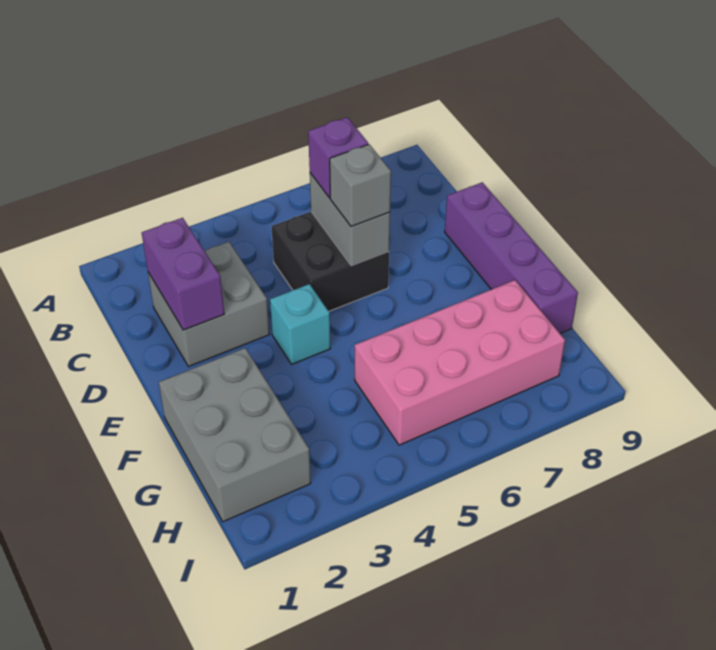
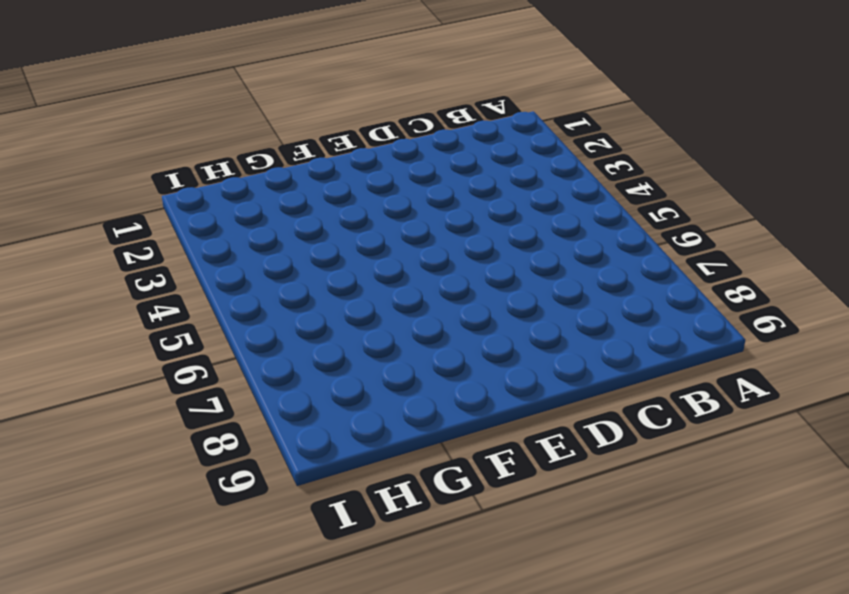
none -> grey brick C2:D3 level 1
none -> black brick C5:D6 level 1

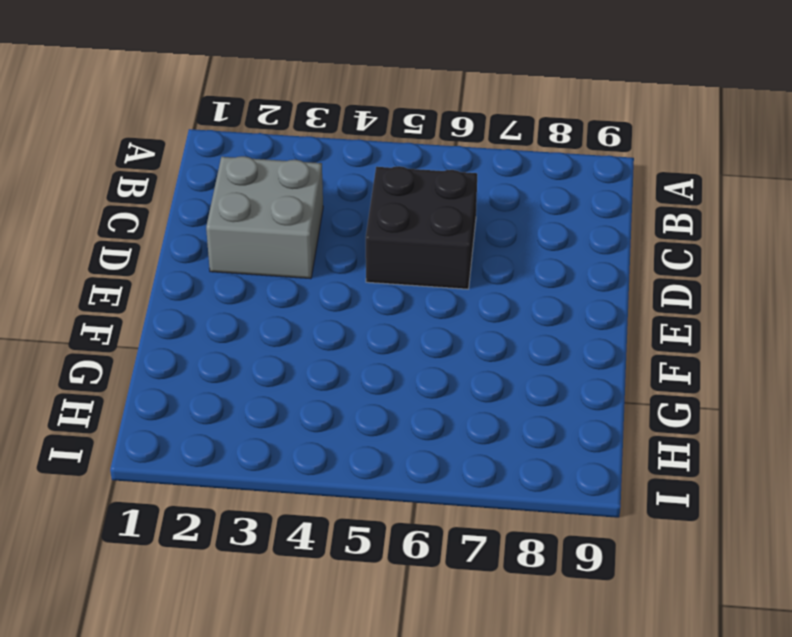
none -> purple brick D9:G9 level 1
none -> cyan brick E4 level 1

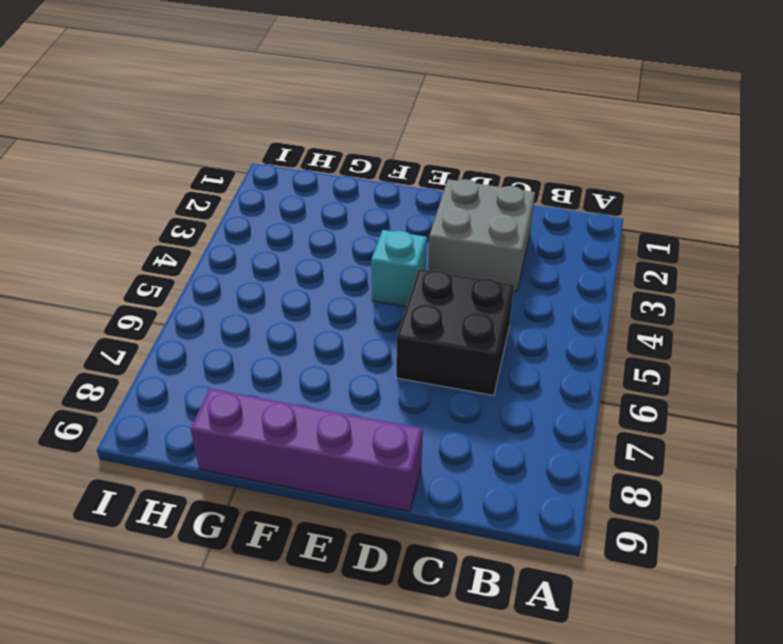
none -> grey brick F1:H2 level 1
none -> pink brick G5:H8 level 1

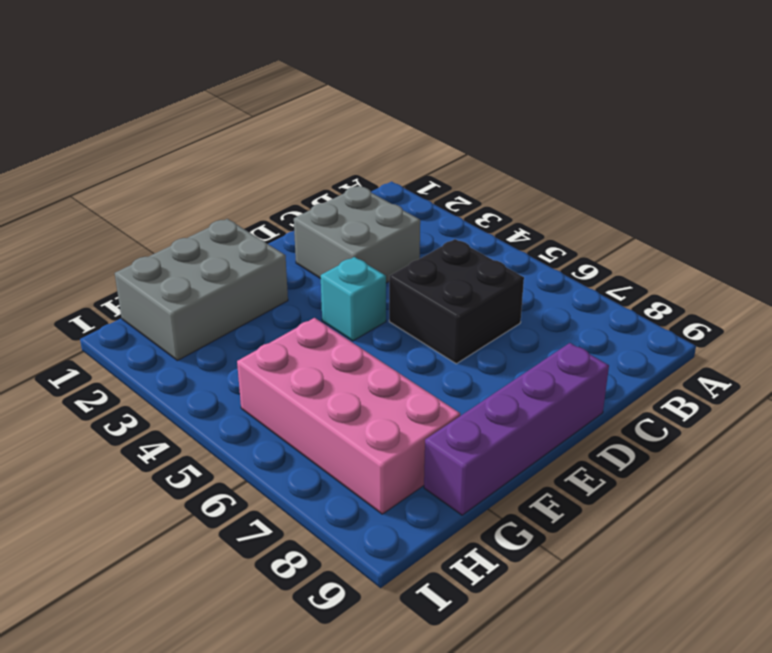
none -> purple brick C2:D2 level 2
none -> grey brick C6:D6 level 2

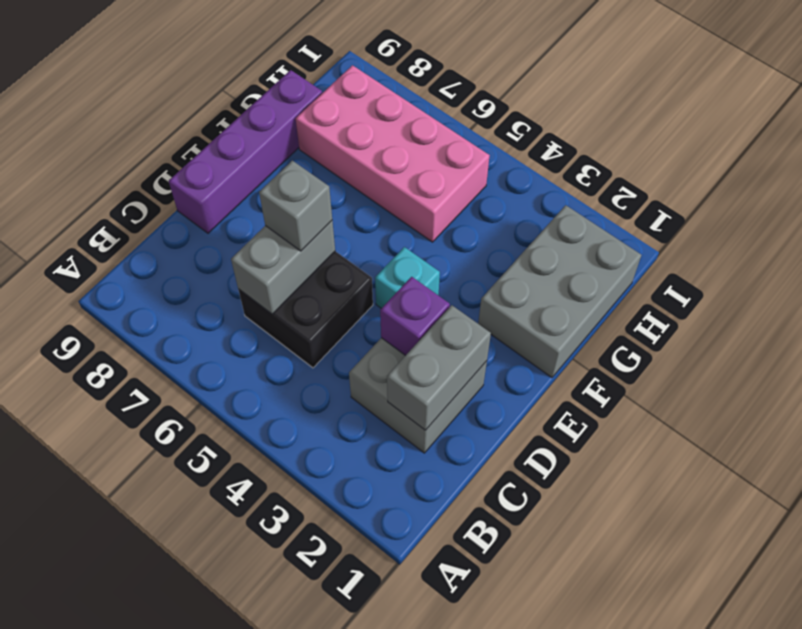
grey brick C2:D2 level 2 -> purple brick C2:D2 level 2
purple brick D3 level 2 -> purple brick C6 level 3

